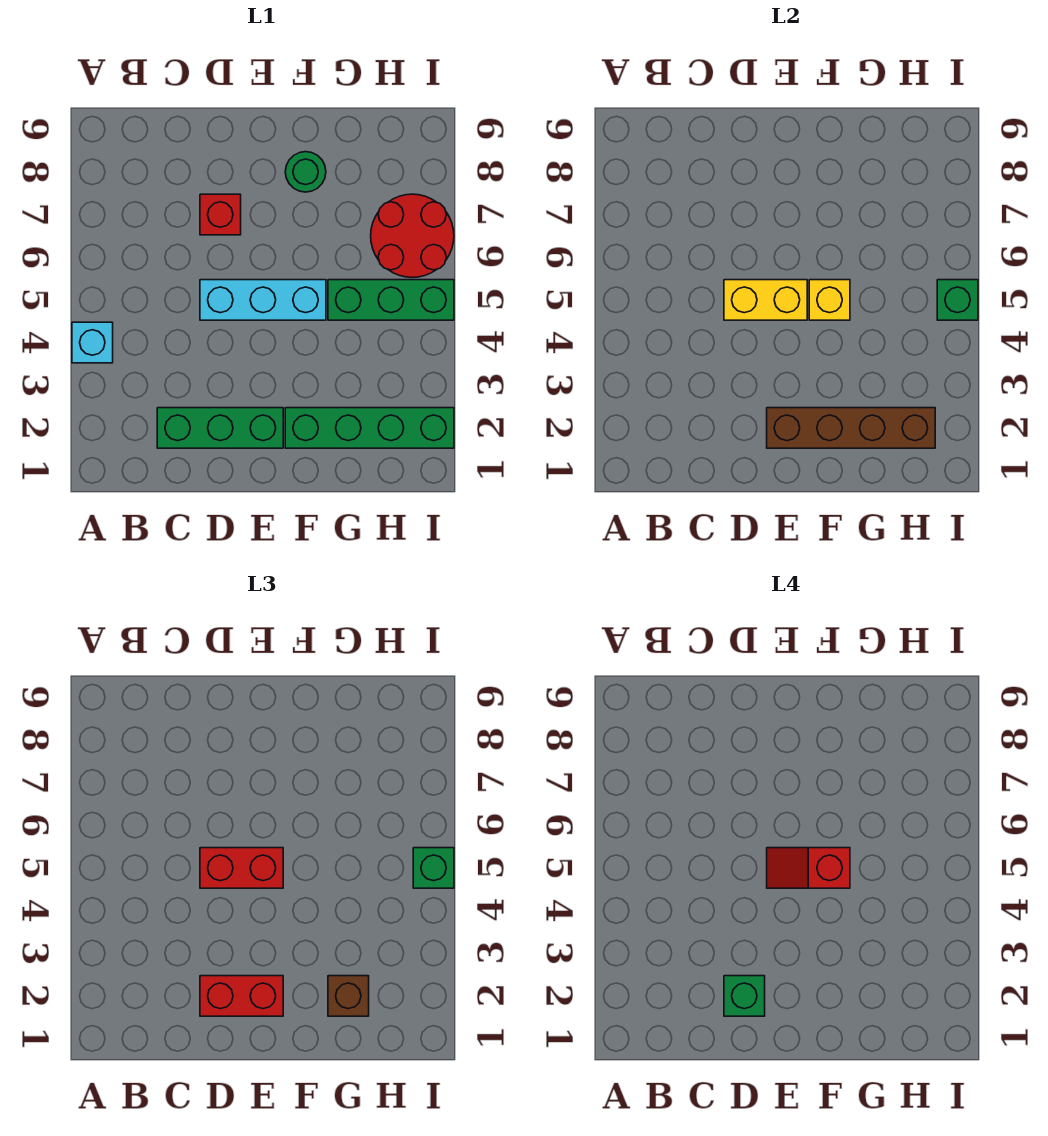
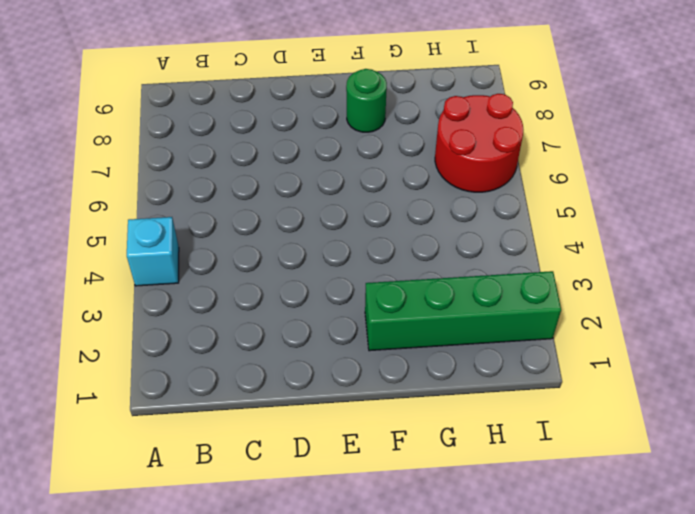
none -> green brick C2:E2 level 1
none -> cyan brick D5:F5 level 1
none -> red brick D7 level 1

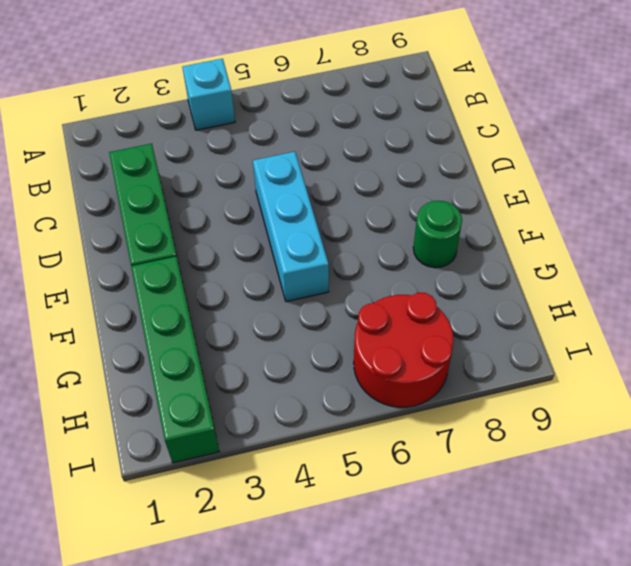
none -> red brick D7 level 1
none -> green brick G5:I5 level 1
none -> yellow brick D5:E5 level 2

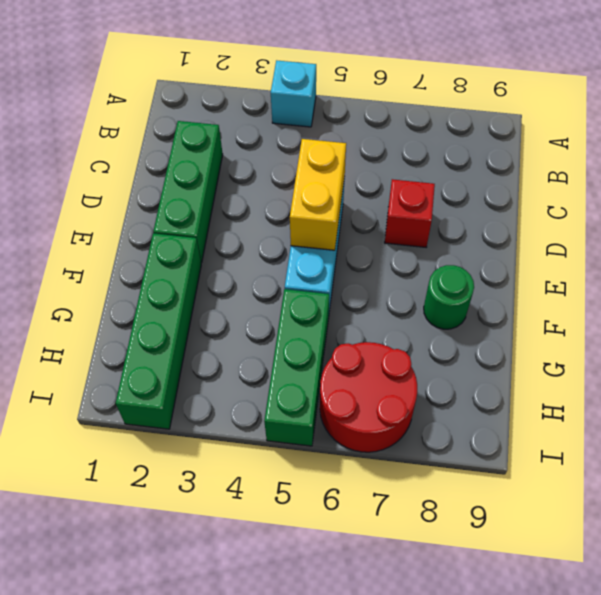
none -> brown brick E2:H2 level 2
none -> yellow brick F5 level 2
none -> green brick I5 level 2

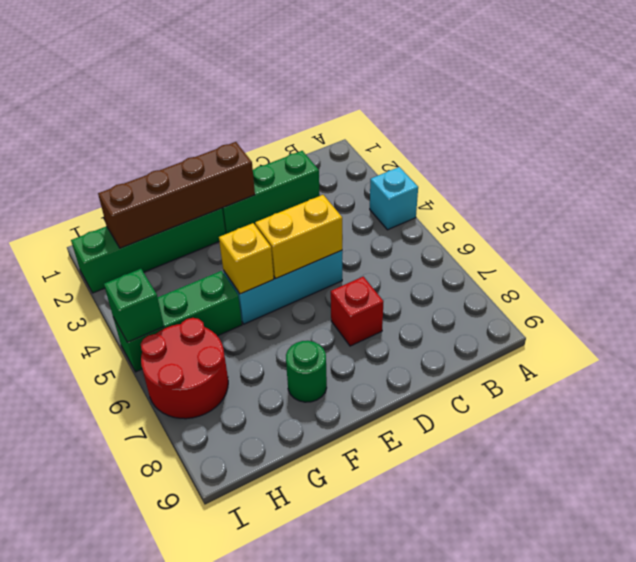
none -> red brick D2:E2 level 3
none -> red brick D5:E5 level 3
none -> brown brick G2 level 3

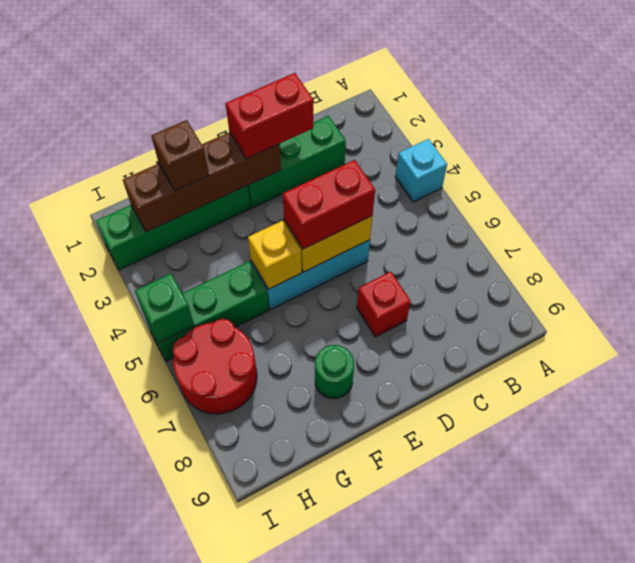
none -> green brick I5 level 3
none -> green brick D2 level 4
none -> red slope E5:F5 level 4 top F

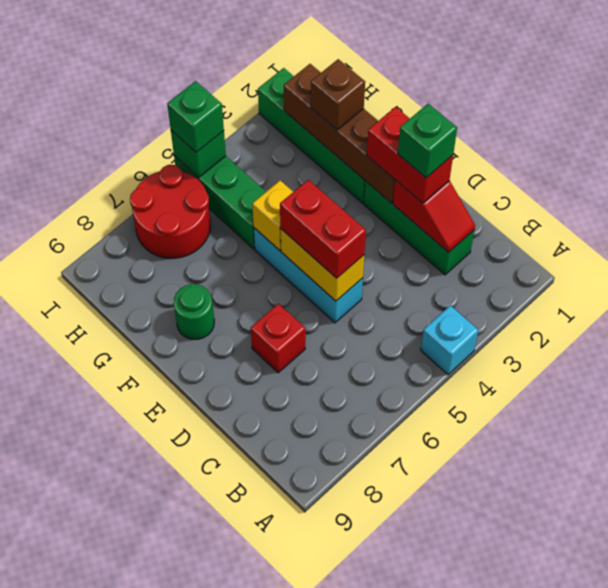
red slope C2:D2 level 2 top D -> red slope E5:F5 level 4 top F

